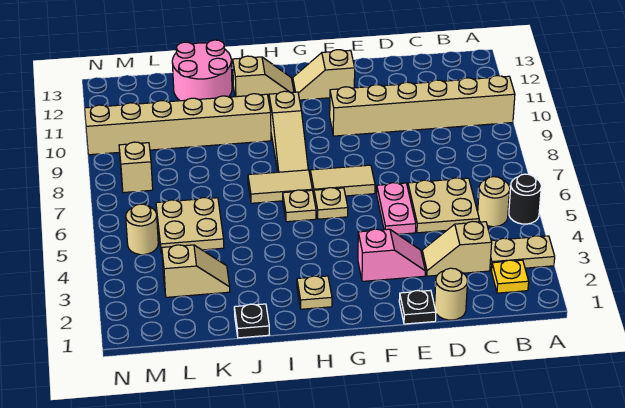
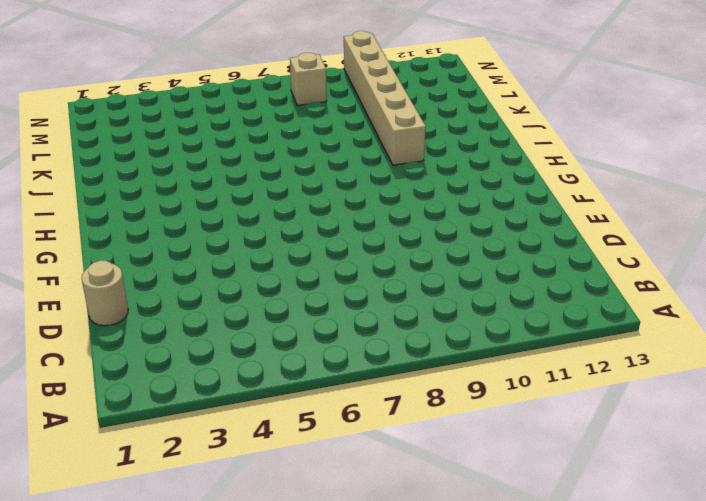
none -> tan plate A3:B3 level 1
none -> black round brick A5 level 1
none -> tan brick A10:F10 level 1

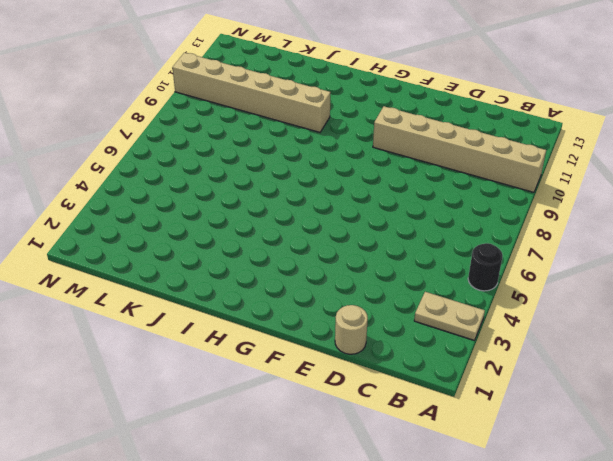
none -> yellow plate B2 level 1
none -> tan round brick B5 level 1
none -> tan slope C3:D3 level 1 top C

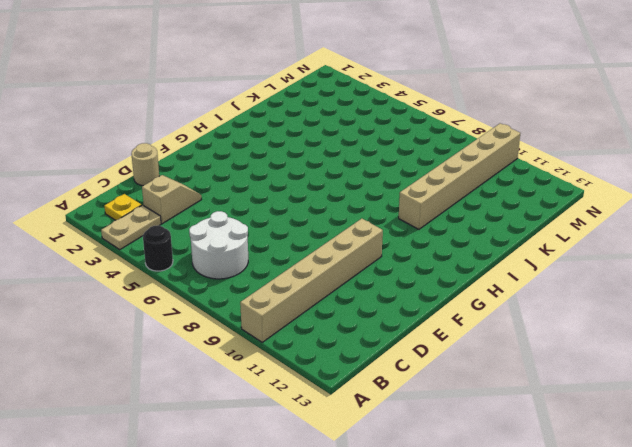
white round brick B6:C7 level 1 -> tan plate C5:D6 level 1
none -> tan round brick B5 level 1
none -> black plate E1 level 1
none -> pink slope E3:F3 level 1 top F

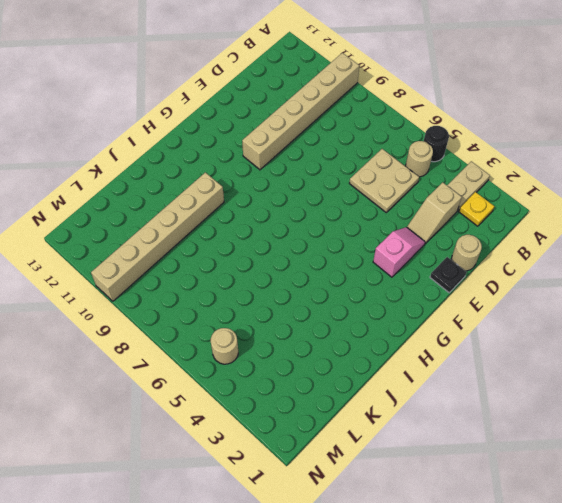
none -> pink plate E5:E6 level 1
none -> tan tile F7:G7 level 1
none -> tan slope F12:G12 level 1 top F

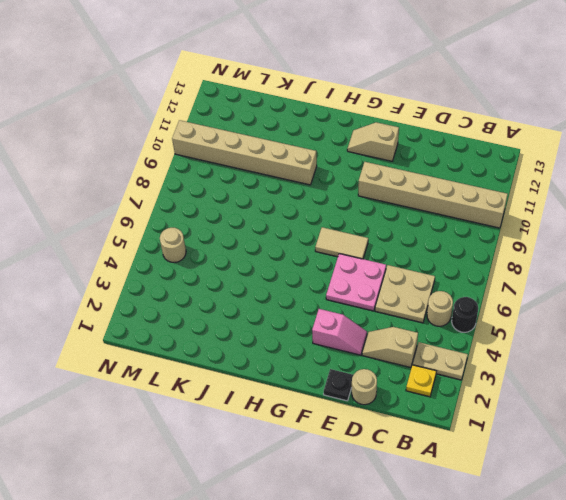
pink plate E5:F6 level 1 -> pink plate E5:E6 level 1
none -> tan plate G6 level 1
none -> tan plate H2 level 1
none -> tan plate H6 level 1

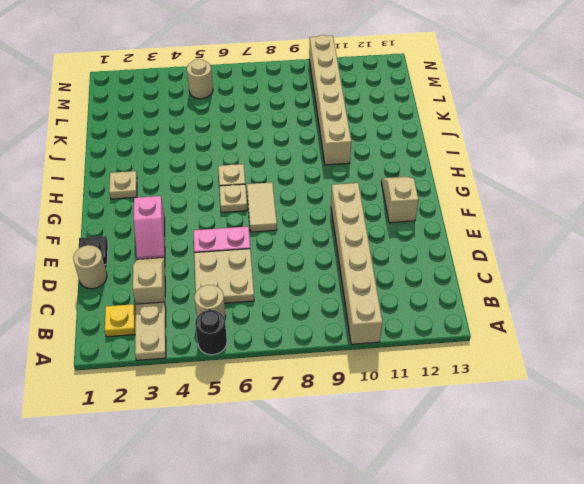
none -> tan tile H7:I7 level 1
none -> tan slope H8:H10 level 1 top 10
none -> tan slope H12:I12 level 1 top I

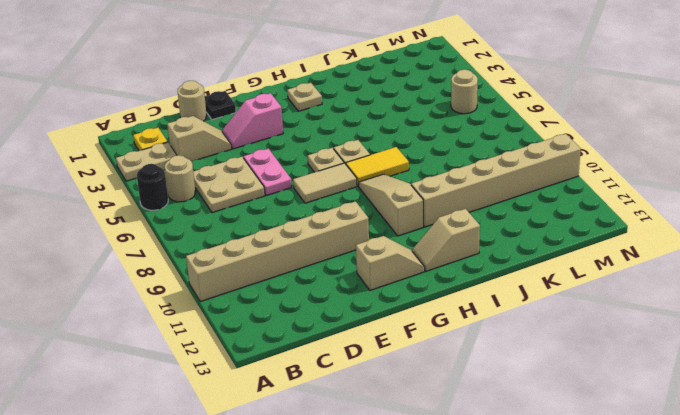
yellow tile H7:I7 level 1 -> tan tile H7:I7 level 1
none -> black plate J1 level 1
none -> pink round brick J12:K13 level 1
none -> tan slope K3:L3 level 1 top L

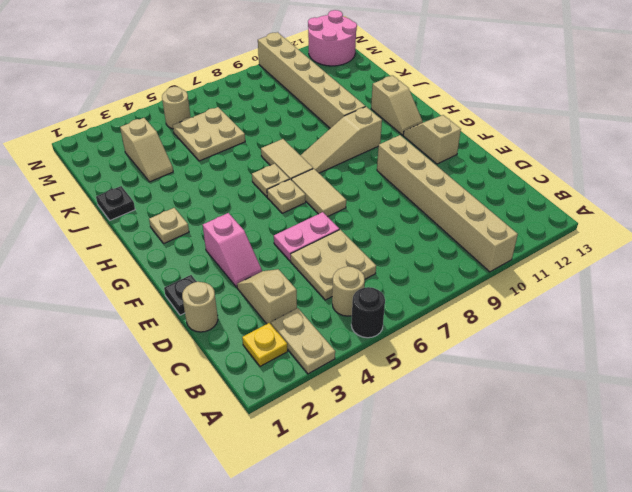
pink round brick M12:N13 level 1 -> pink round brick J12:K13 level 1
none -> tan brick M8 level 1

